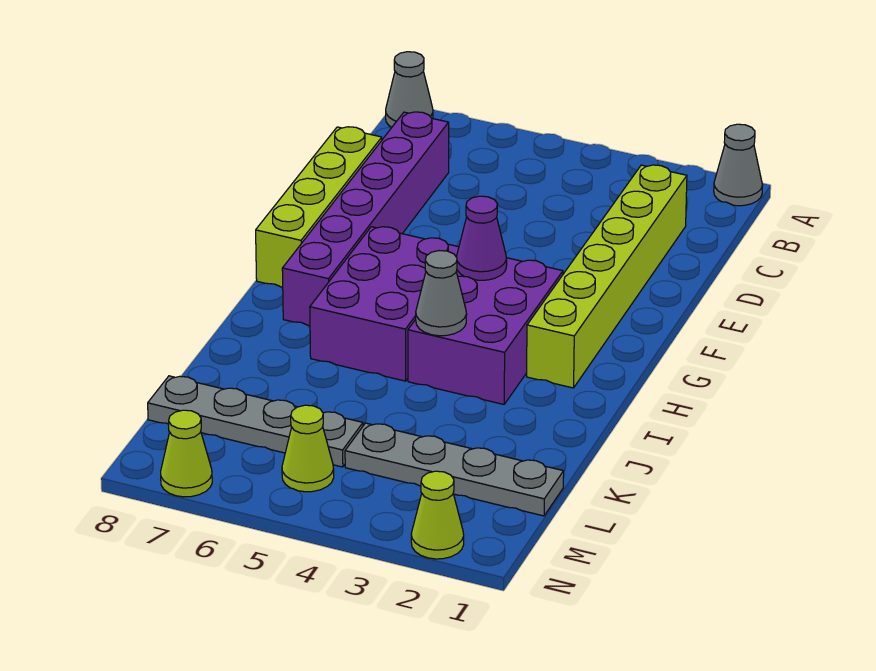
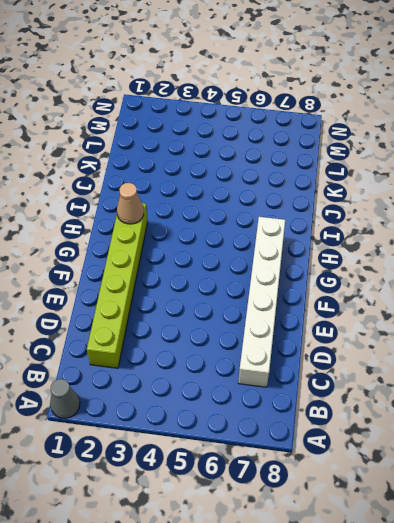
white brick C7:H7 level 1 -> purple brick C7:H7 level 1
tan cone H2 level 2 -> none
none -> grey cone A8 level 1
none -> lime brick D8:G8 level 1
none -> purple brick G3:I4 level 1

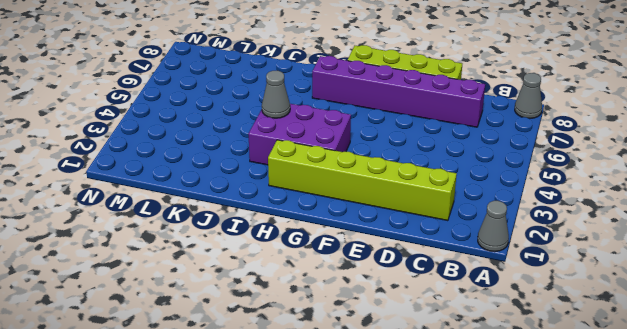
none -> purple brick G5:I6 level 1
none -> grey plate L1:L4 level 1
none -> grey plate L5:L8 level 1

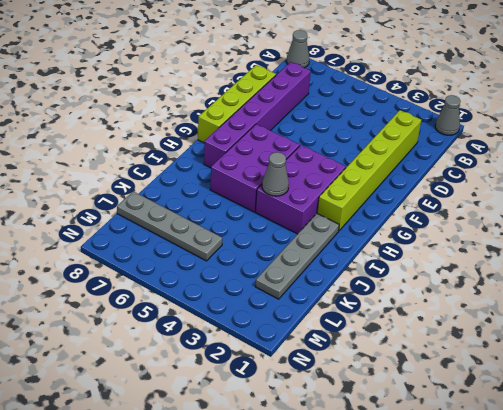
grey plate I2:L2 level 1 -> grey plate L1:L4 level 1
none -> lime cone M5 level 1
none -> lime cone N2 level 1
none -> lime cone N7 level 1

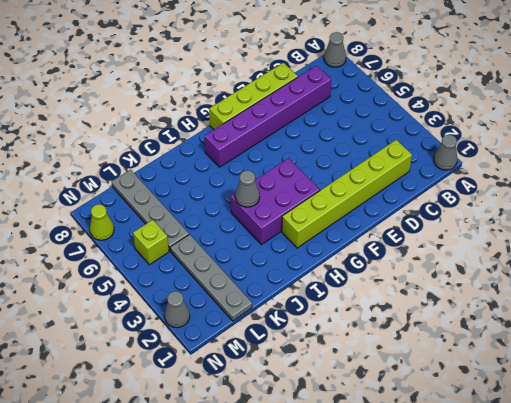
lime brick M5 level 1 -> lime cone M5 level 1
grey cone N2 level 1 -> lime cone N2 level 1
none -> purple brick G5:I6 level 1
none -> purple cone G4 level 2

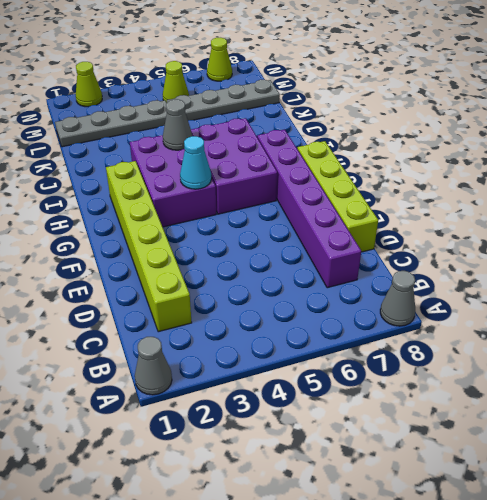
cyan cone G4 level 2 -> purple cone G4 level 2

